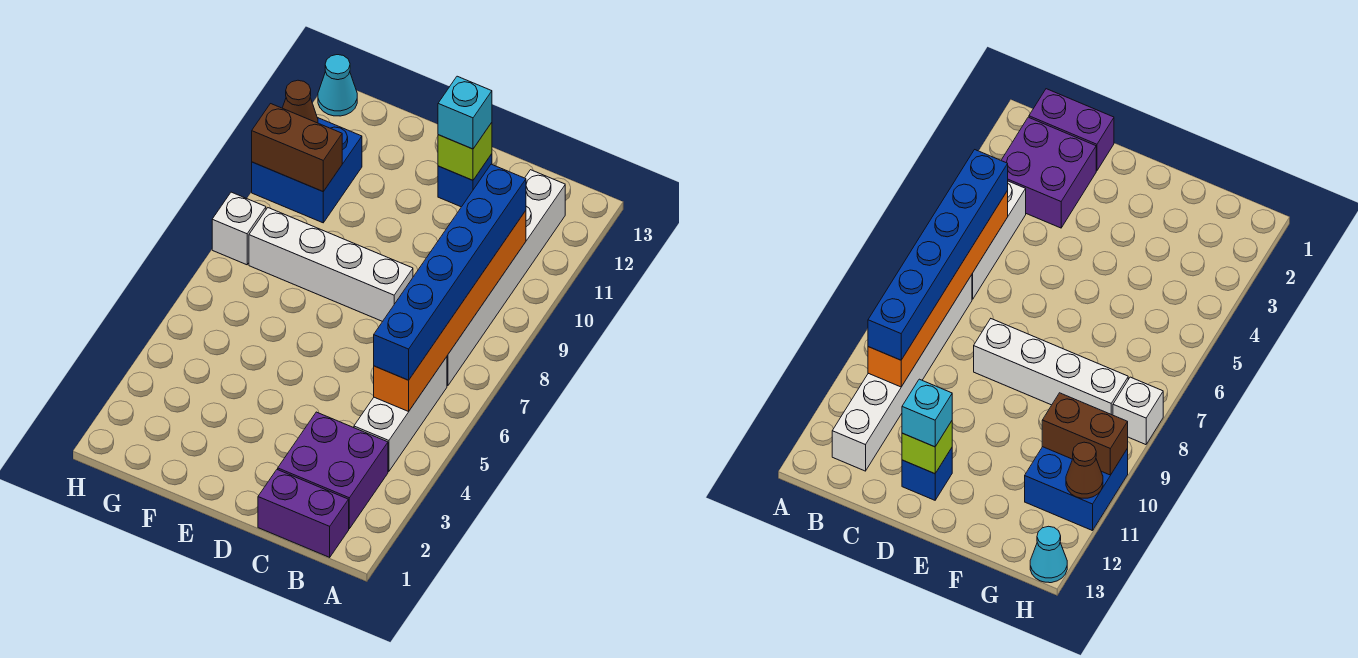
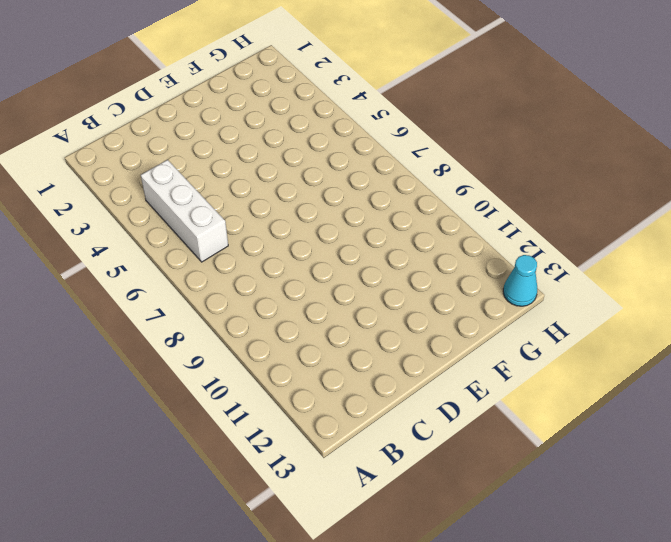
none -> purple brick B1:C1 level 1
none -> purple brick B2:C3 level 1
none -> white brick B7:B12 level 1

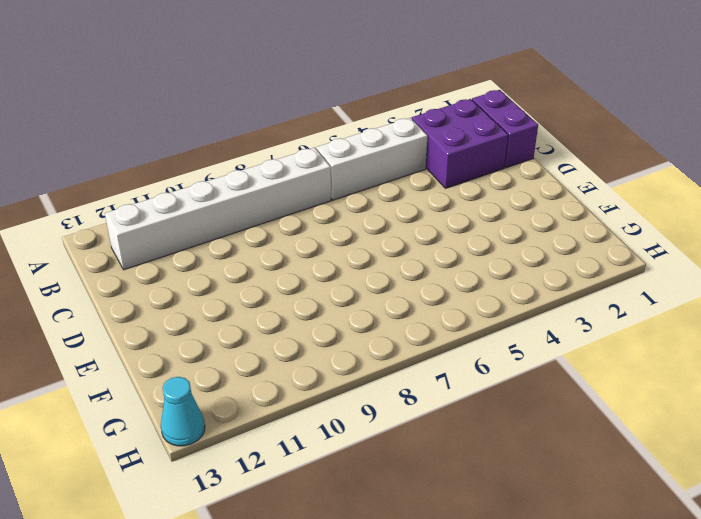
none -> white brick D8:G8 level 1
none -> blue brick D12 level 1
none -> blue brick G10:H11 level 1

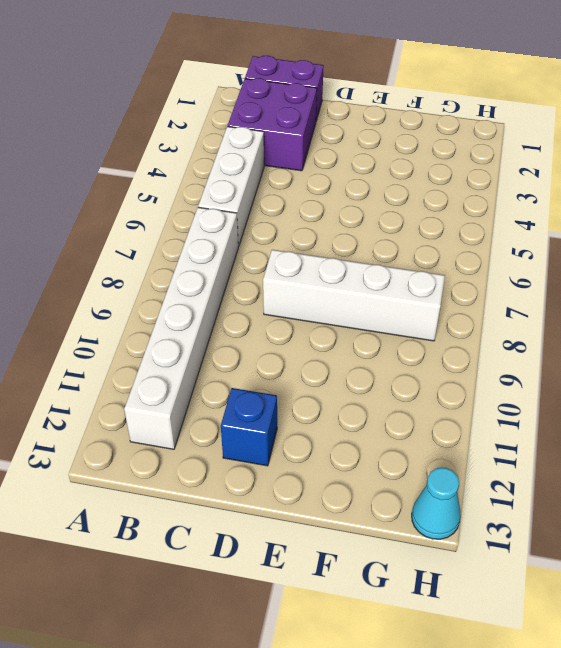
none -> blue brick G10:H11 level 1
none -> white brick H8 level 1
none -> orange brick B5:B10 level 2

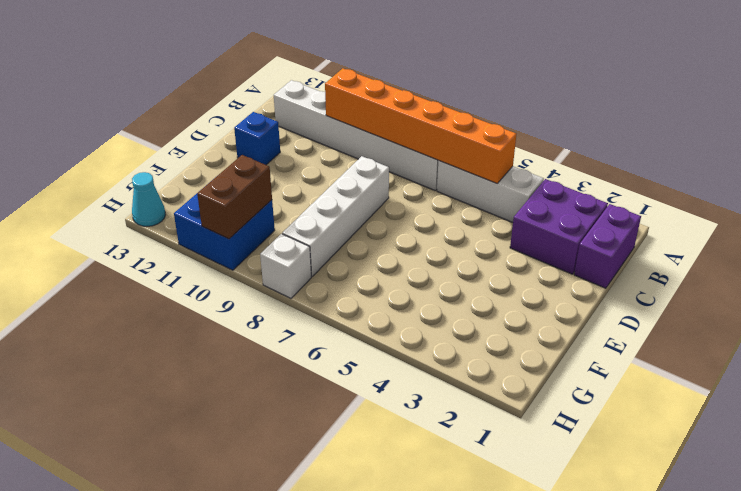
none -> lime brick D12 level 2
none -> brown cone H11 level 2
none -> blue brick B5:B10 level 3

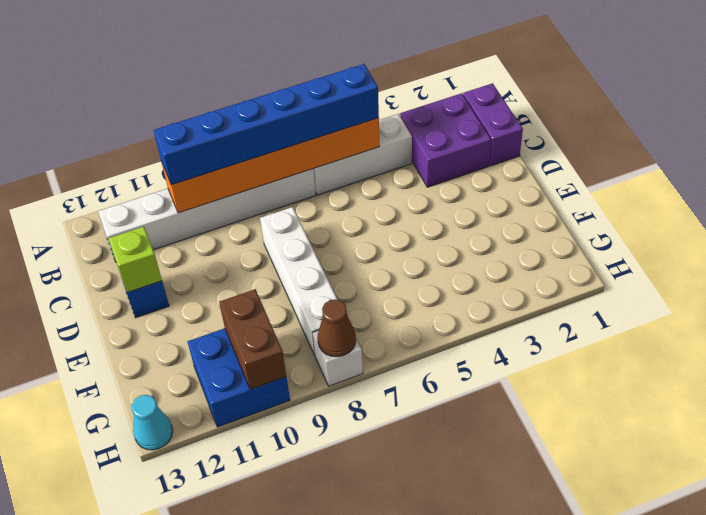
brown cone H8 level 2 -> brown cone H11 level 2
none -> cyan brick D12 level 3

